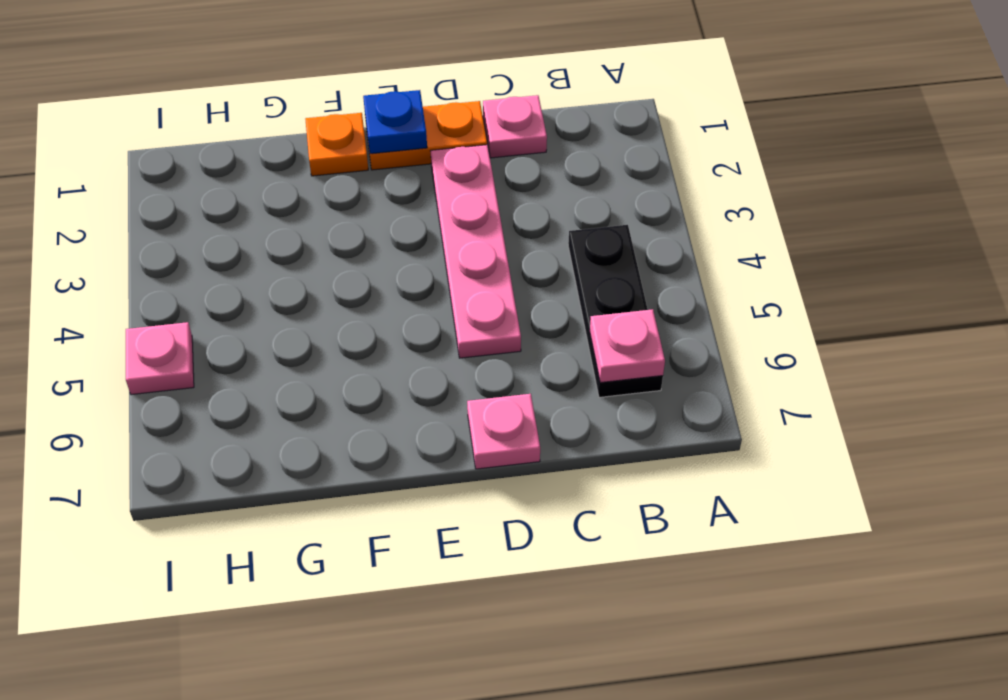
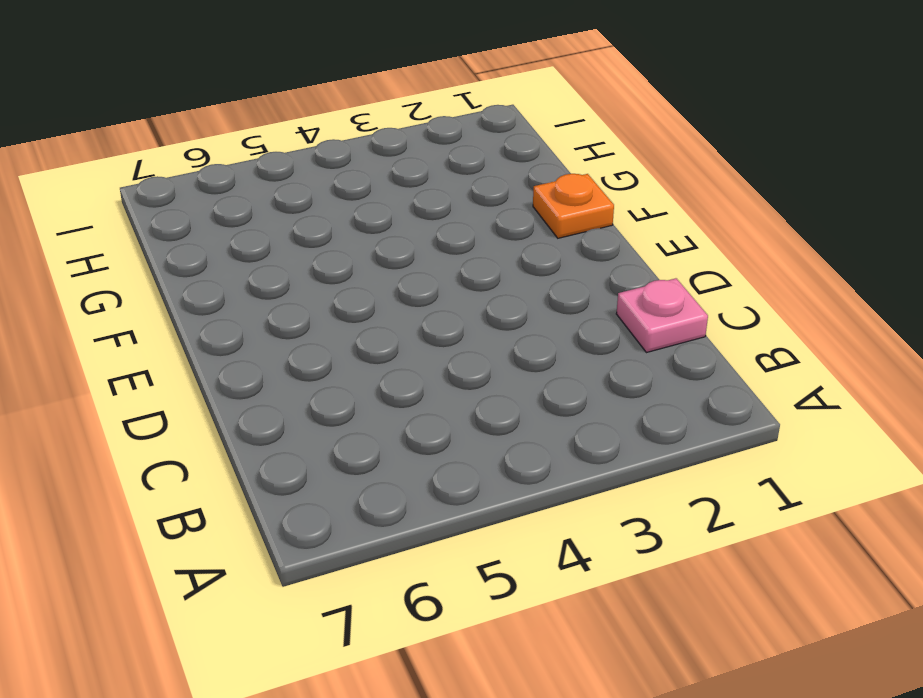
none -> black plate B4:B6 level 1
none -> orange plate D1:E1 level 1

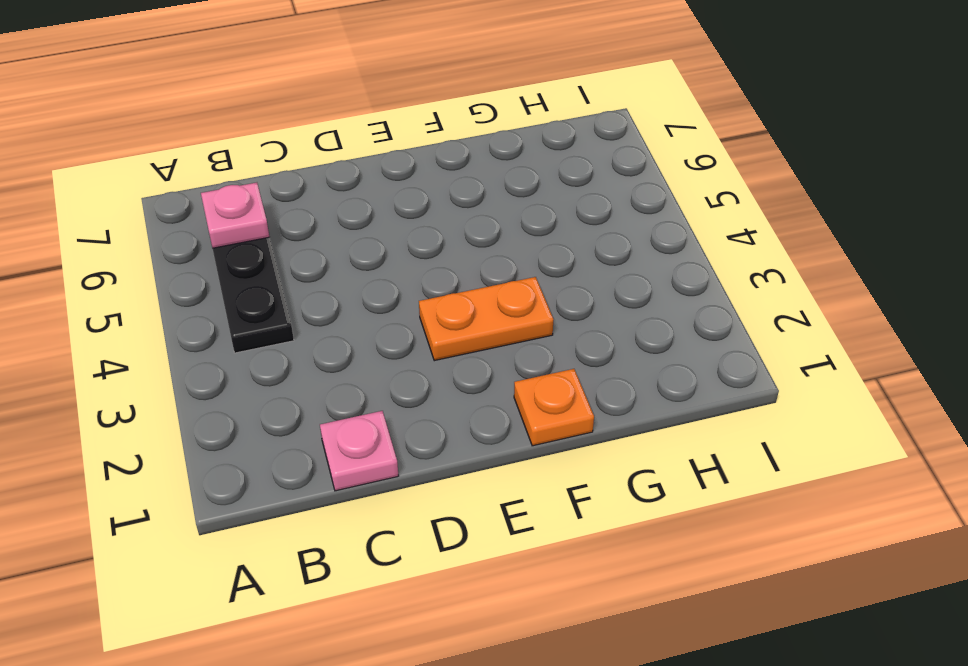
orange plate E3:F3 level 1 -> orange plate D1:E1 level 1
none -> pink plate D2:D5 level 1
none -> pink plate D7 level 1

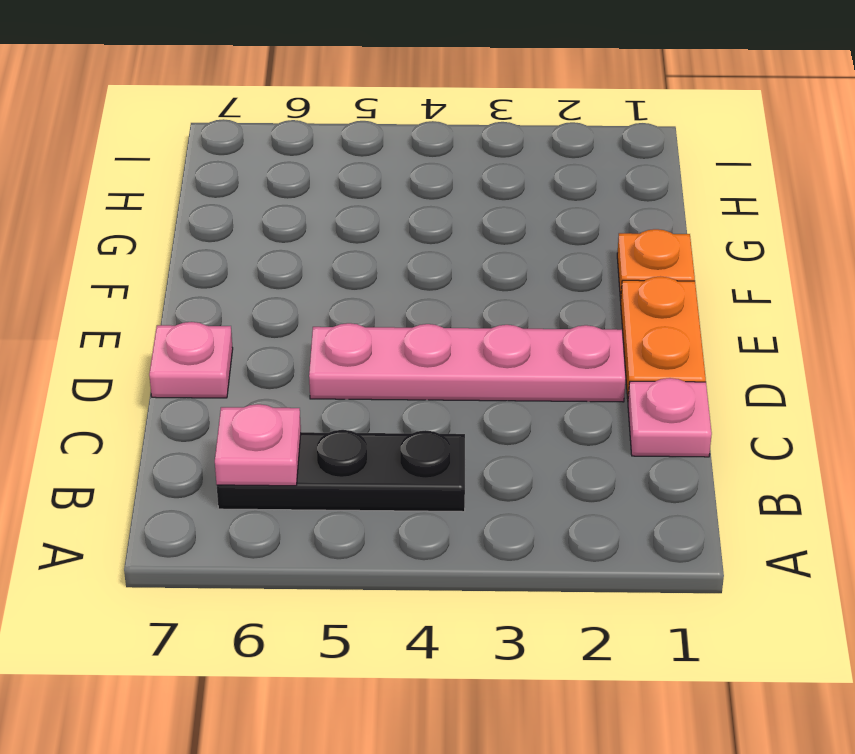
none -> pink plate I5 level 1
none -> blue plate E1 level 2

